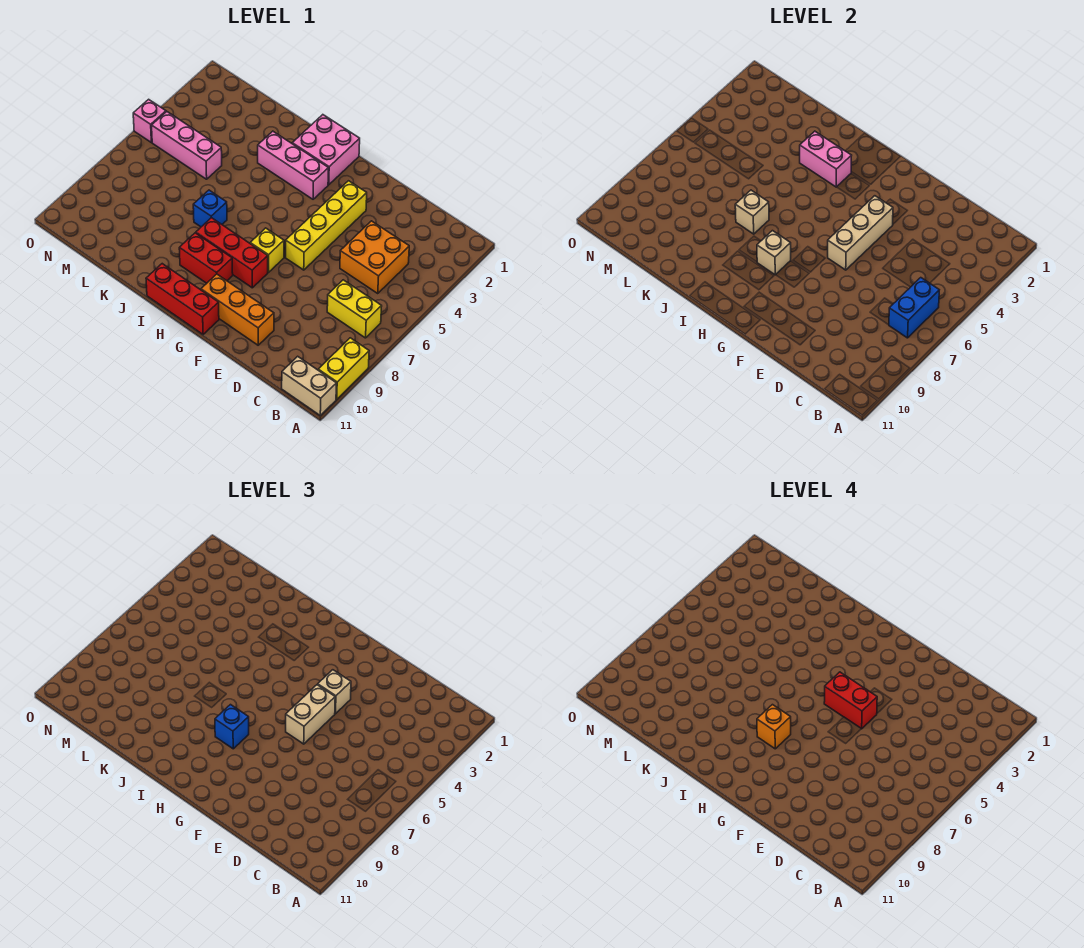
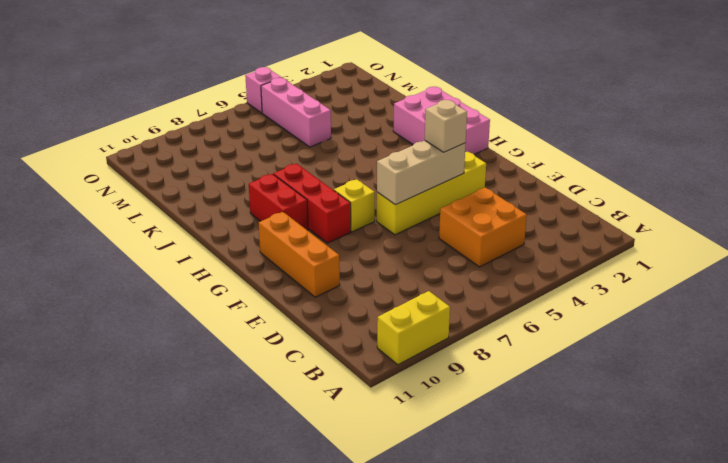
pink brick H1:J2 level 1 -> pink brick H1:I2 level 1
none -> tan brick A11:B11 level 1
none -> yellow brick B7:C7 level 1
none -> red brick G11:I11 level 1

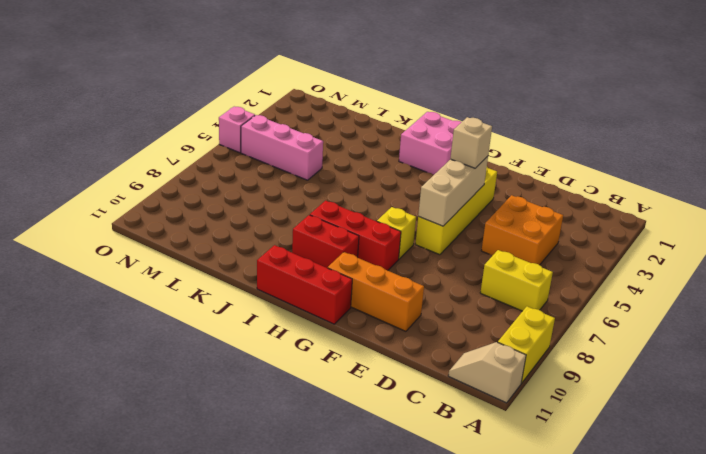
tan slope A11:B11 level 1 top A -> tan brick A11:B11 level 1
none -> pink brick H3:J3 level 1
none -> blue brick J7 level 1
none -> blue brick B6:B7 level 2

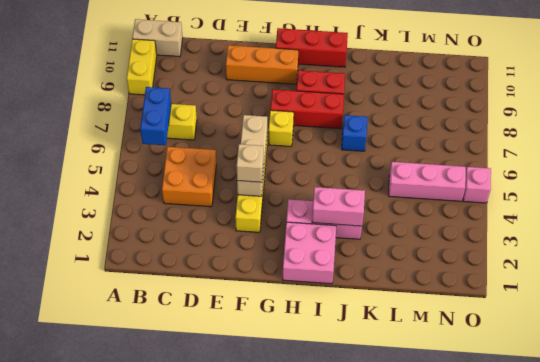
none -> tan brick H8 level 2
none -> tan brick J7 level 2
none -> tan brick F5:F6 level 3

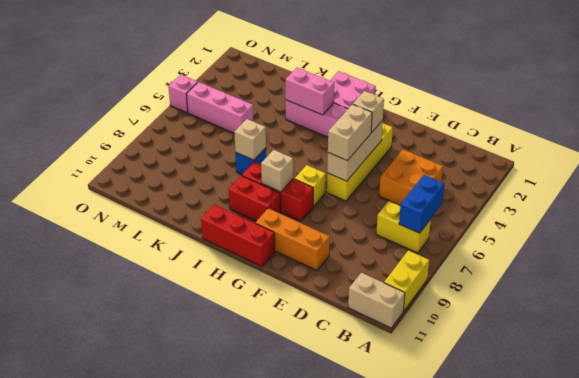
none -> blue brick H8 level 3
none -> red brick F5:G5 level 4
none -> orange brick H8 level 4

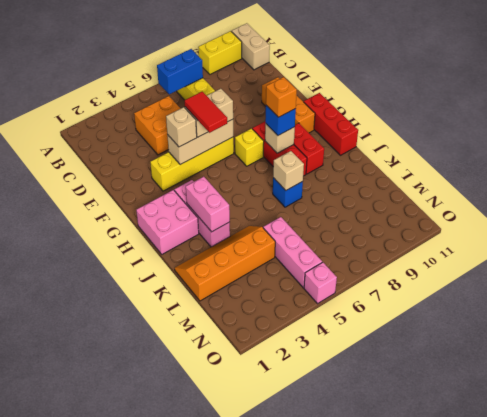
red tile F5:G5 level 4 -> red brick F5:G5 level 4
orange slope K1:L4 level 1 top L -> none

